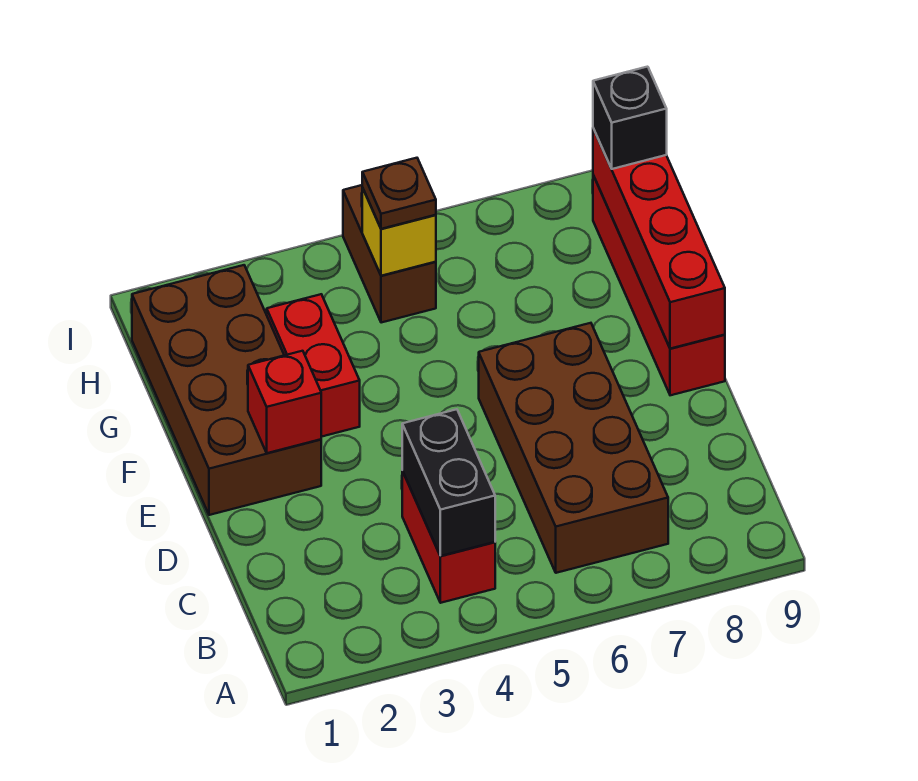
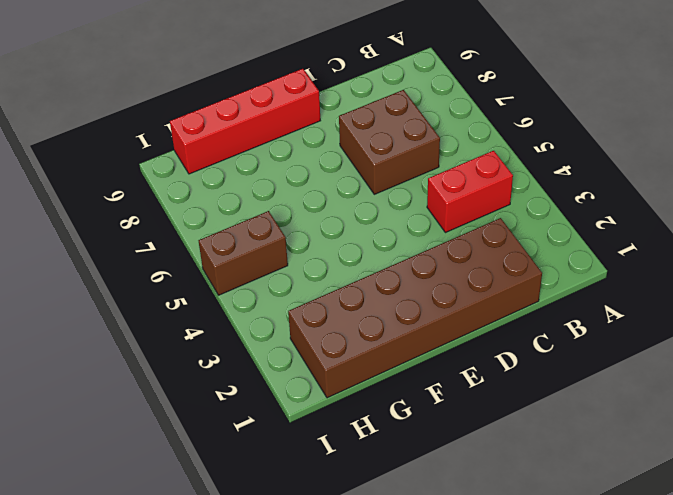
brown brick C1:H2 level 1 -> brown brick E1:H2 level 1
brown brick C6:D7 level 1 -> brown brick B6:E7 level 1
none -> red brick F3:G3 level 1
none -> black brick B4:C4 level 2
none -> red brick E2 level 2

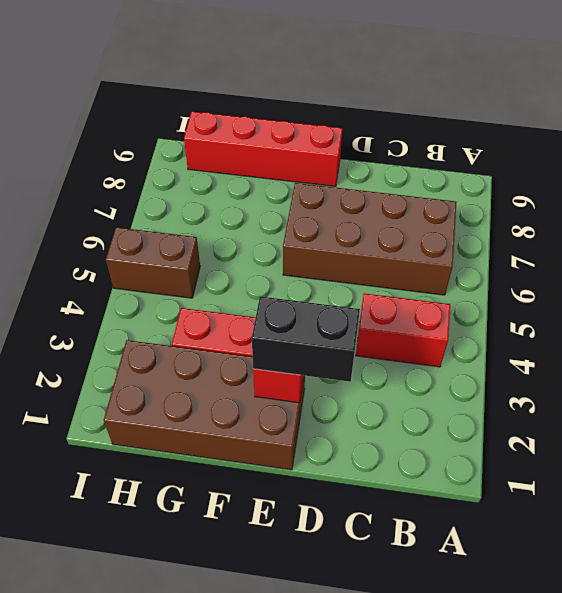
black brick D2:E2 level 3 -> black brick B4:C4 level 2
none -> red brick E9:H9 level 2
none -> yellow brick H5 level 2
none -> brown plate H5 level 3

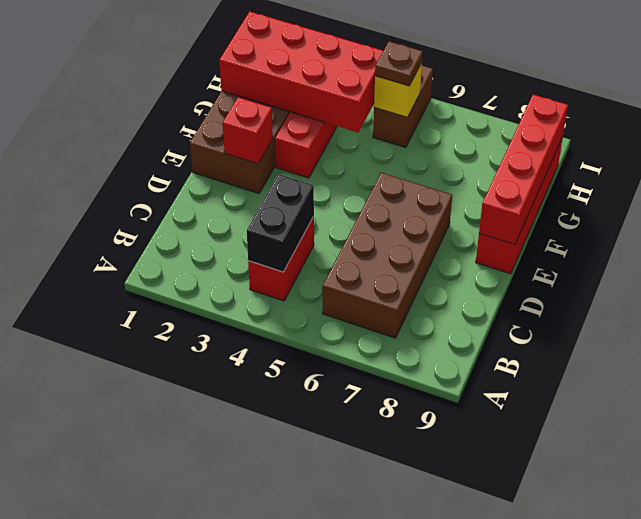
red brick G1:H4 level 2 -> none
none -> black brick H9 level 3

